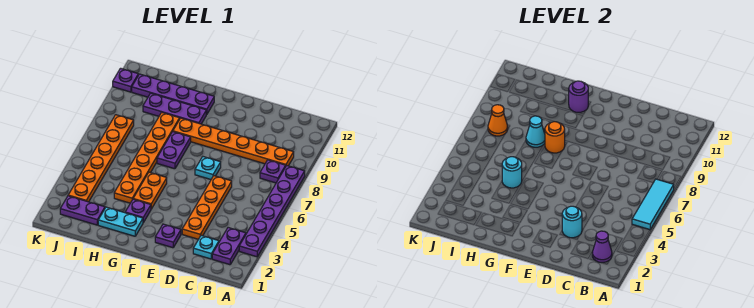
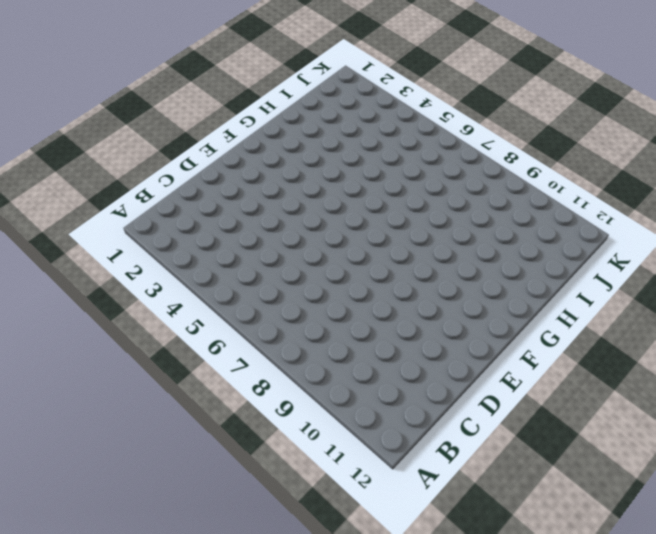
none -> purple plate A3:A8 level 1
none -> purple plate B2:B3 level 1
none -> purple plate B8 level 1

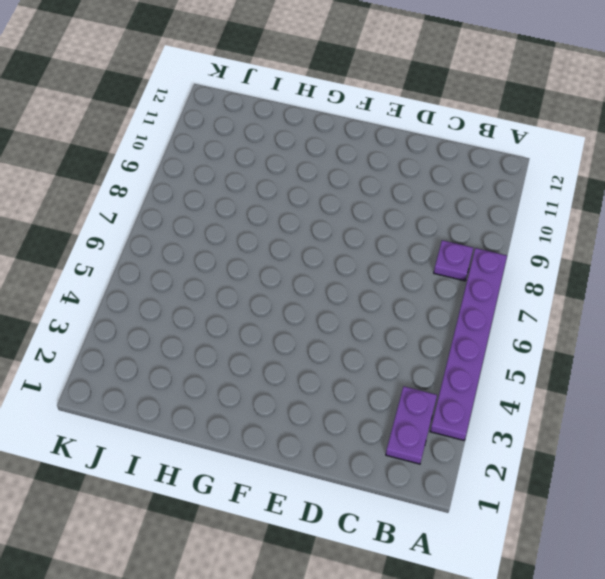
none -> orange plate B9:G9 level 1
none -> cyan plate C2 level 1
none -> orange plate D3:D6 level 1

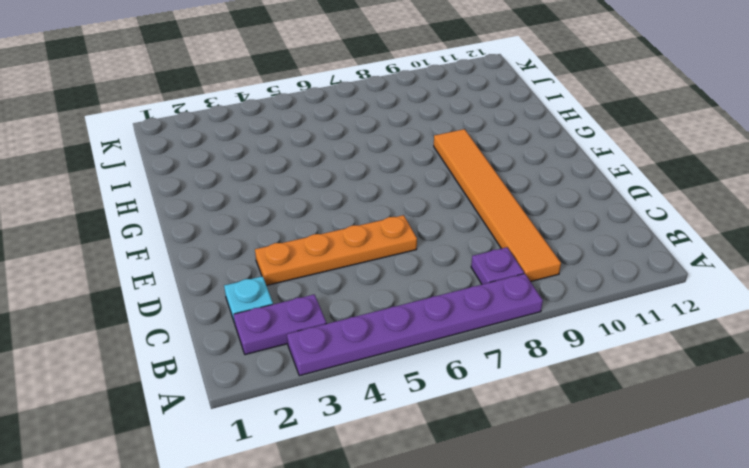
orange tile B9:G9 level 1 -> orange plate B9:G9 level 1
none -> purple plate E2 level 1
none -> cyan plate E7 level 1
none -> cyan plate G2:H2 level 1

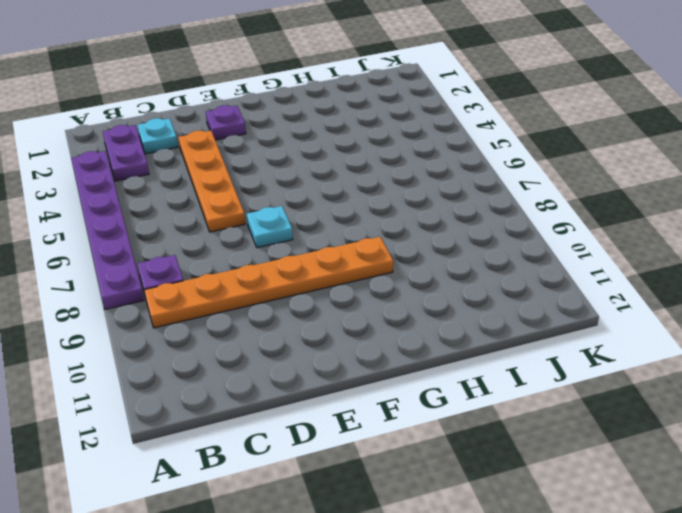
none -> cyan plate G2:H2 level 1
none -> purple plate G3 level 1
none -> orange plate G4:G5 level 1

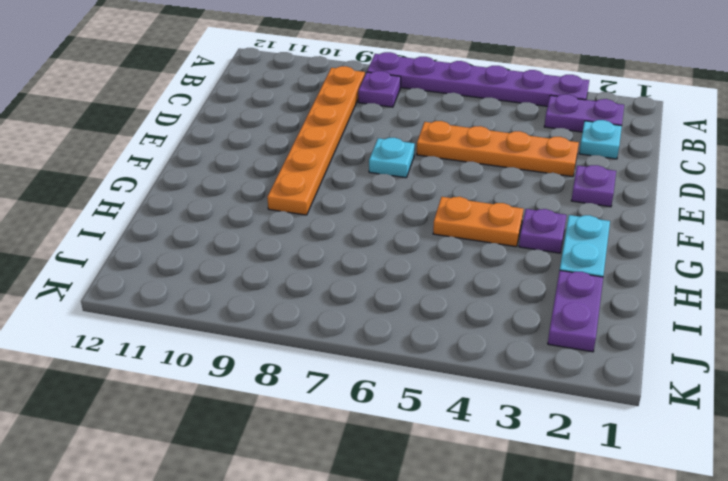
none -> purple plate G7:G8 level 1
none -> purple plate G10:I10 level 1
none -> purple plate G11:J11 level 1

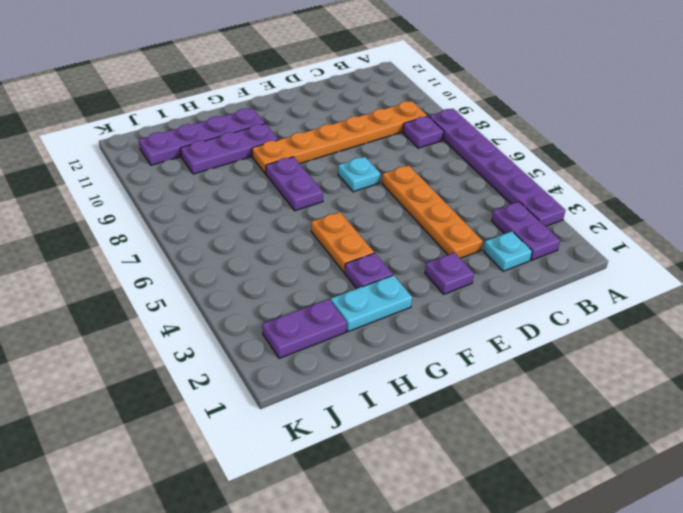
none -> orange plate H4:H9 level 1
none -> orange plate J3:J8 level 1
none -> purple plate K11 level 1

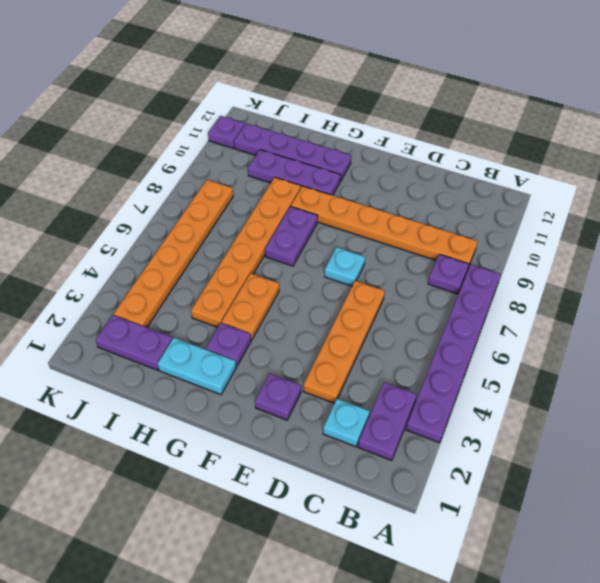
none -> cyan tile A5:A7 level 2
none -> purple cone B2 level 2
none -> cyan round brick D3 level 2

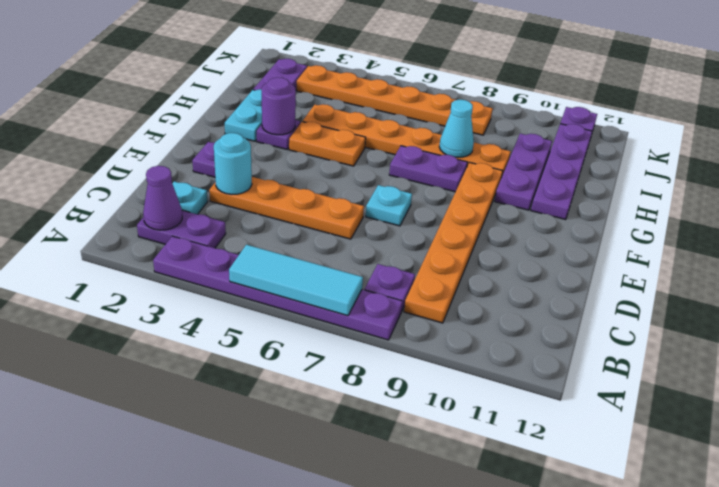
purple round brick G3 level 2 -> purple round brick G11 level 2
none -> orange round brick G8 level 2
none -> cyan round brick H5 level 2
none -> orange cone J8 level 2

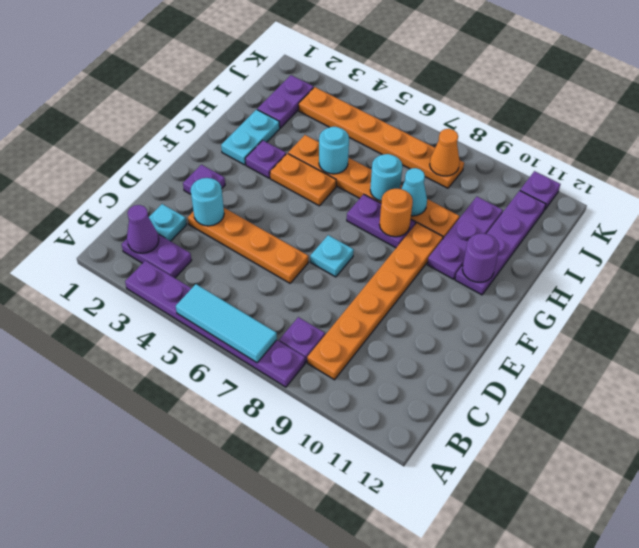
cyan round brick H7 level 2 -> none

